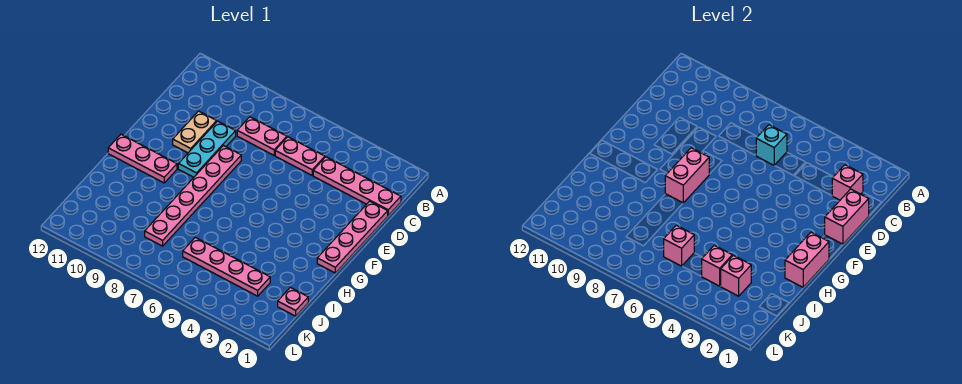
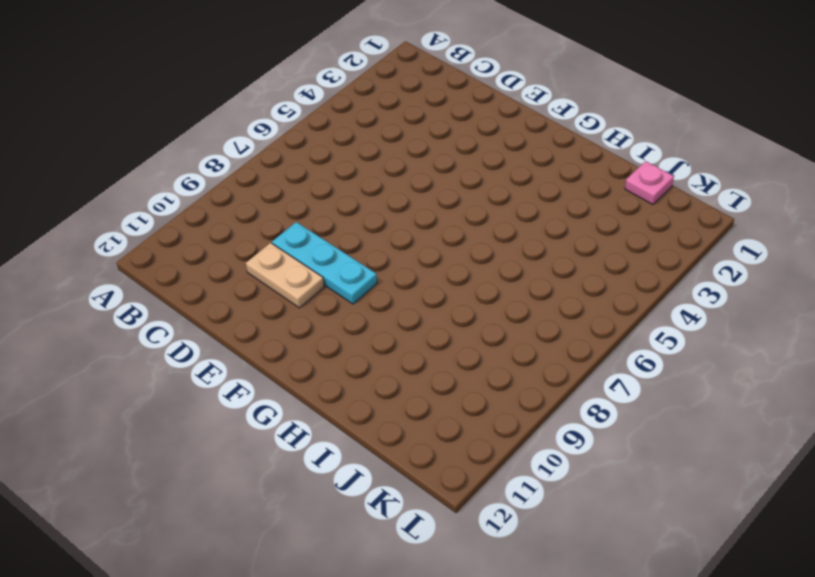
none -> pink plate C1:C4 level 1
none -> pink plate C5:C6 level 1
none -> pink plate C7:C8 level 1

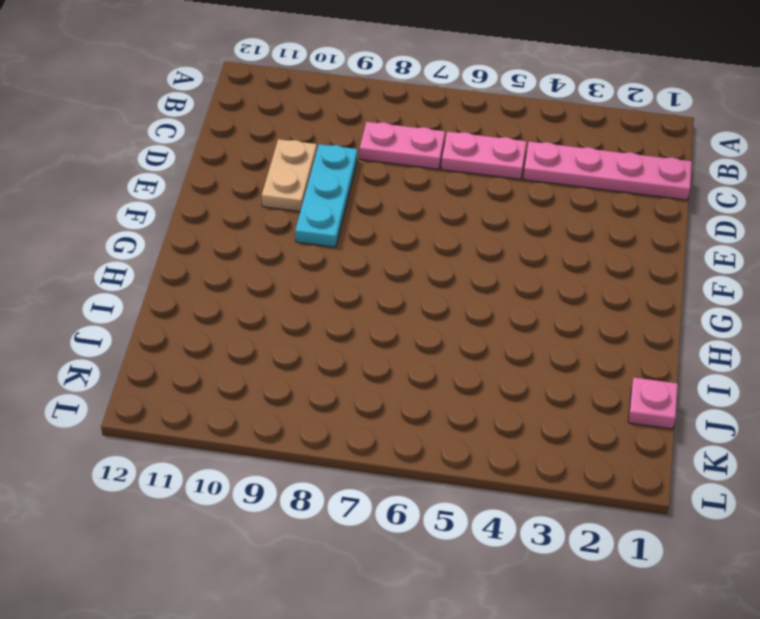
none -> pink plate D1:G1 level 1
none -> pink plate E8:J8 level 1
none -> pink plate G10:G12 level 1

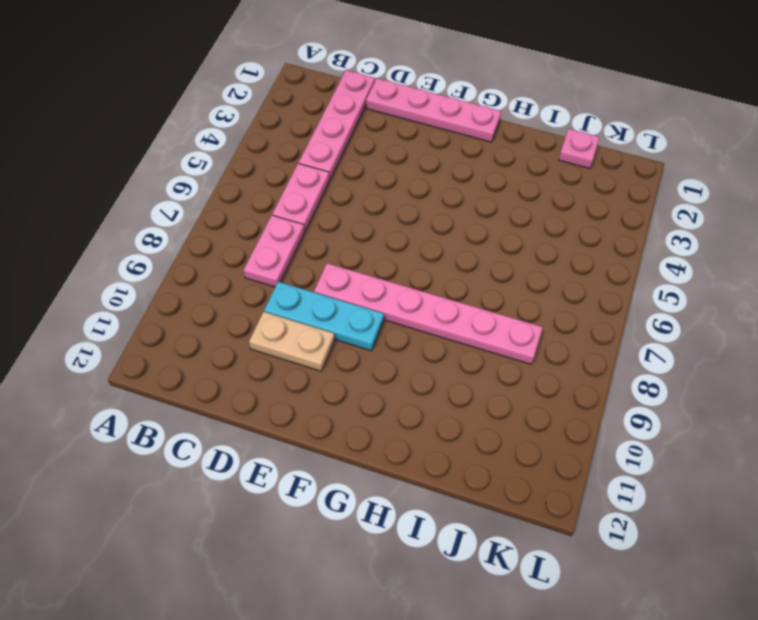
none -> pink plate G10:G12 level 1
none -> pink plate J3:J6 level 1
none -> pink brick C2 level 2

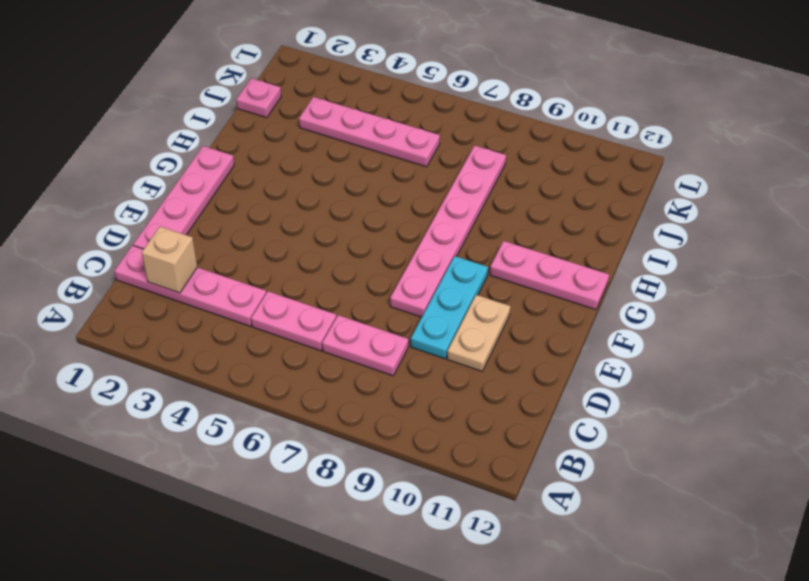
tan brick C2 level 2 -> pink brick C2 level 2
none -> cyan brick C6 level 2
none -> pink brick D1:E1 level 2
none -> pink brick F8:G8 level 2

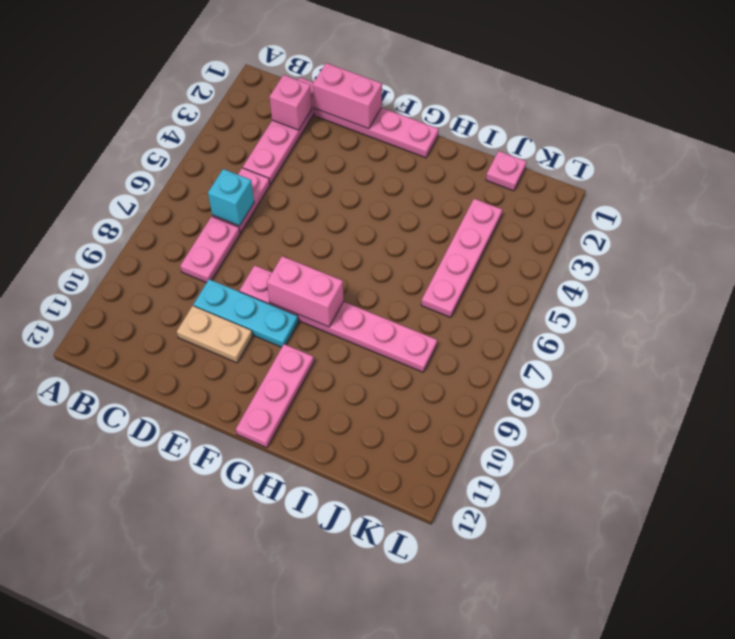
none -> pink brick G1:H1 level 2
none -> pink brick J3 level 2
none -> pink brick J4 level 2

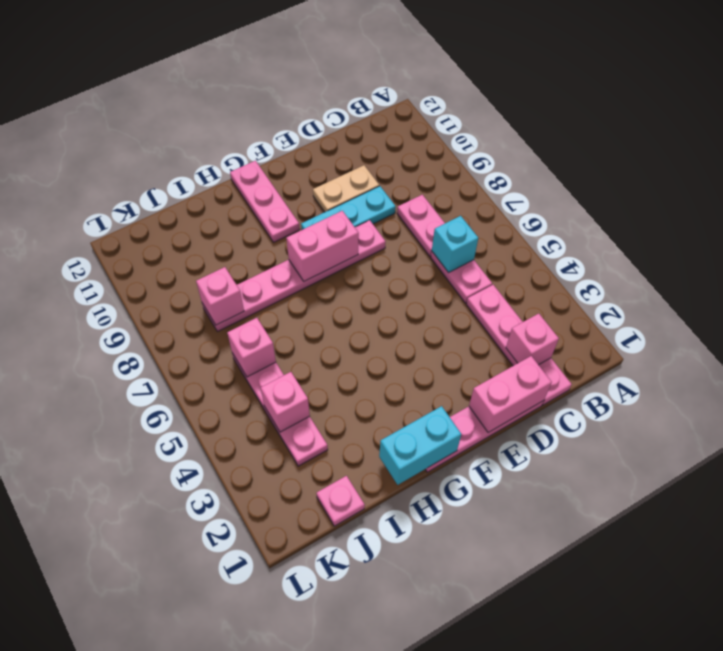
cyan brick G1:H1 level 2 -> pink brick G1:H1 level 2
pink brick J8 level 2 -> pink brick J3 level 2

